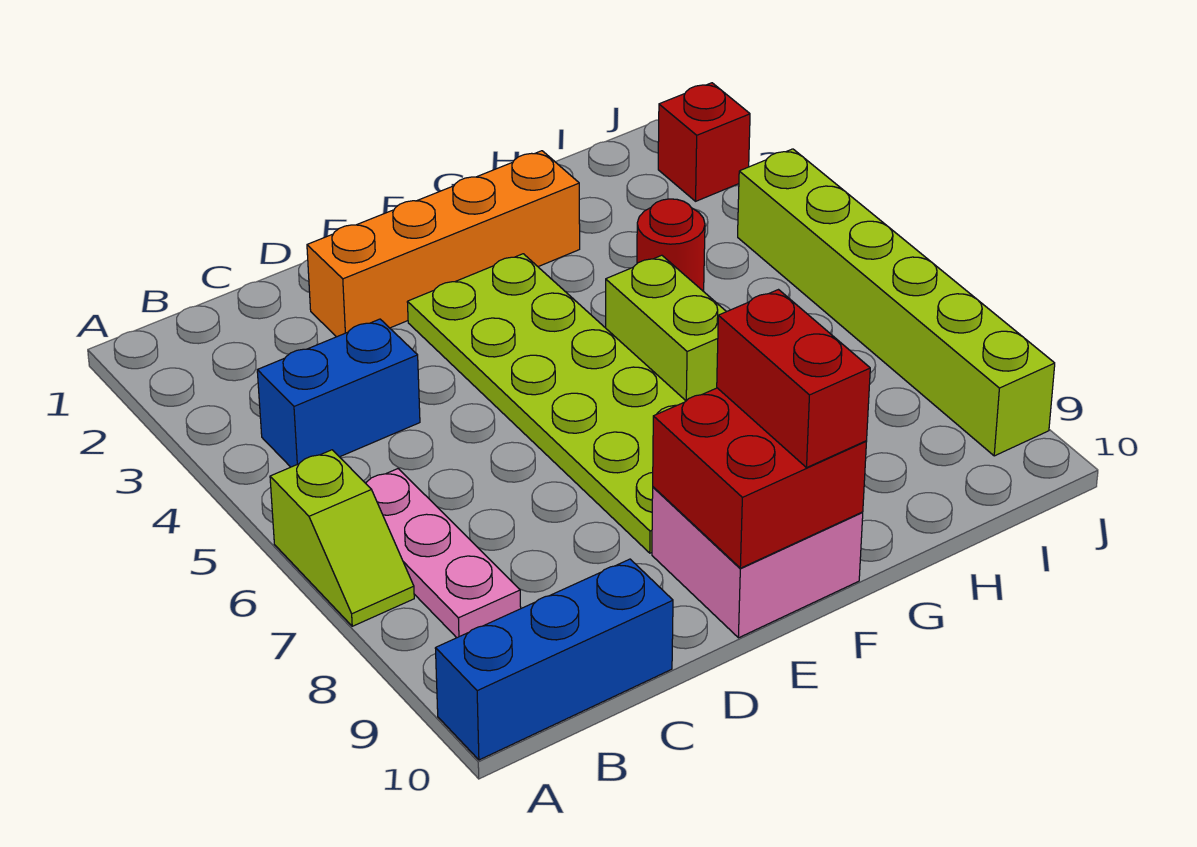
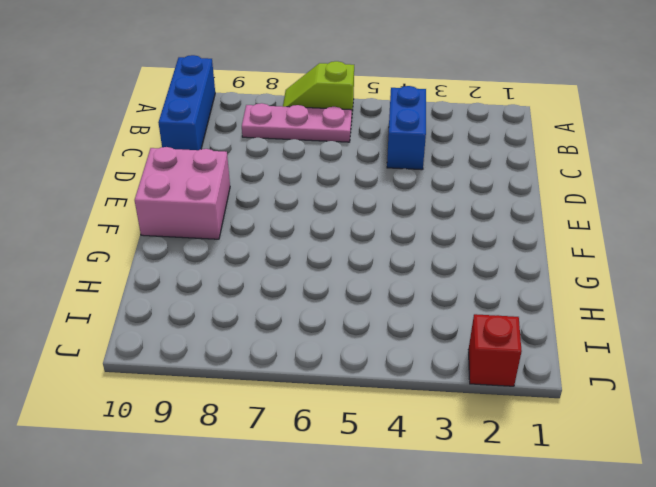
none -> orange brick D2:G2 level 1
none -> lime plate E3:F8 level 1
none -> lime brick G5:G6 level 1

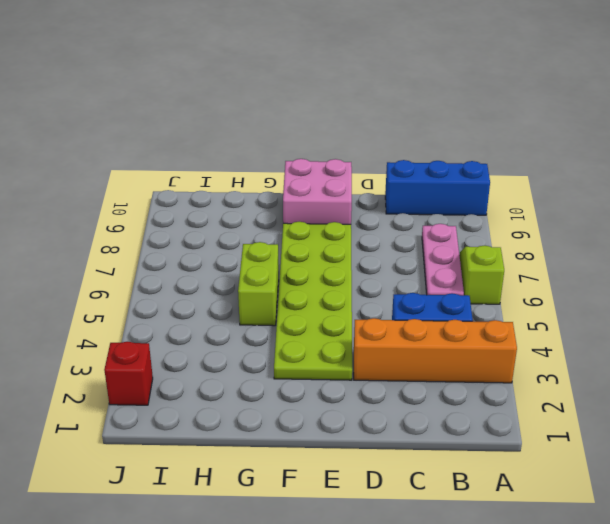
orange brick A3:D3 level 1 -> orange brick D2:G2 level 1
none -> red round brick H4 level 1
none -> lime brick J4:J9 level 1
none -> red brick E9:F10 level 2

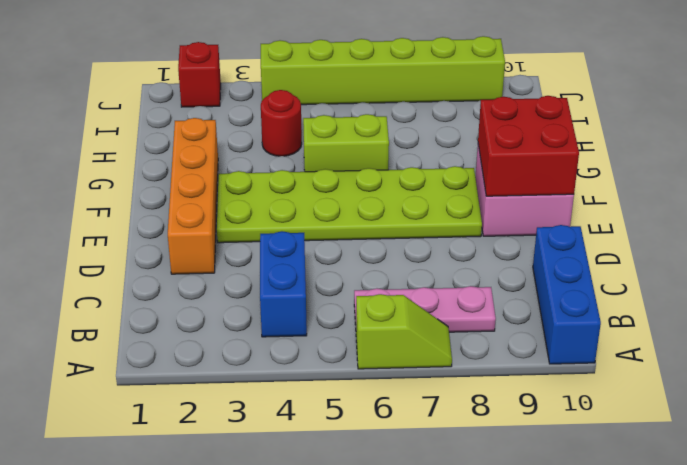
none -> red brick F9:F10 level 3

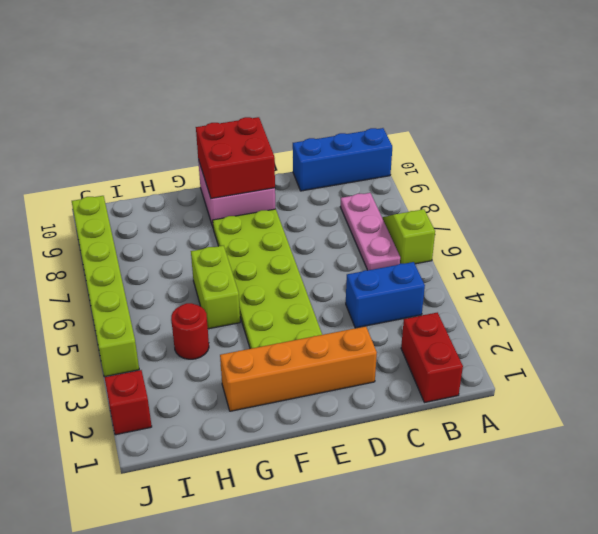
red brick B1:B2 level 1 -> red brick F9:F10 level 3

